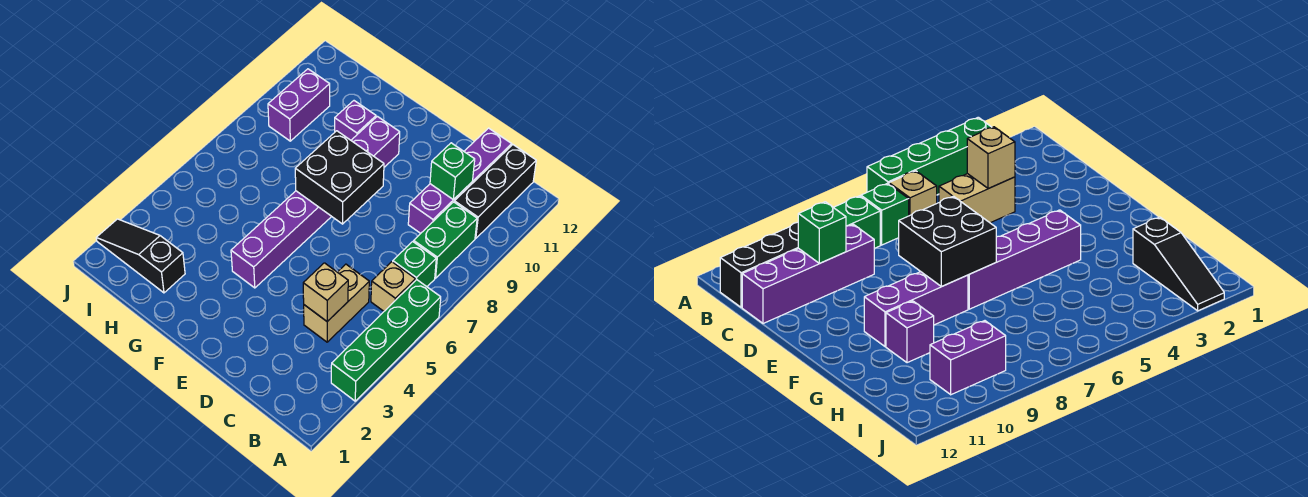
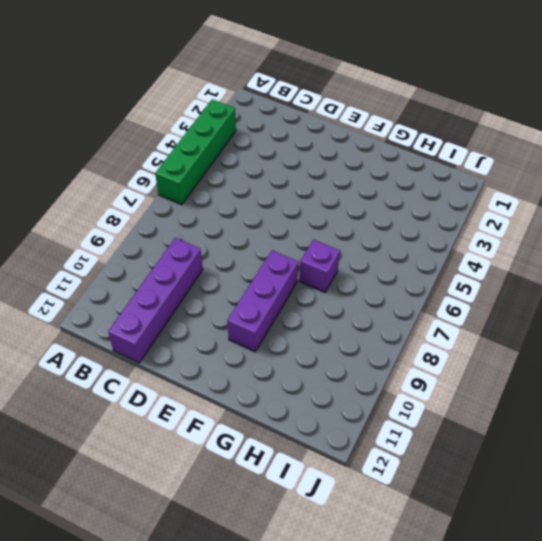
purple brick G7 level 1 -> purple brick G10 level 1
none -> tan brick B6 level 1
none -> green brick B7 level 1
none -> green brick B8:B9 level 1

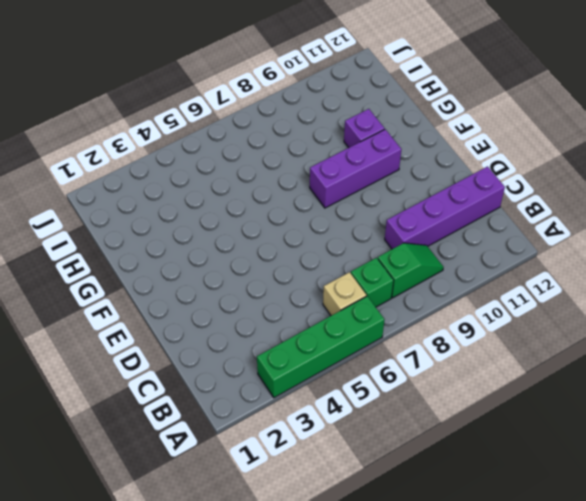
green slope B8:B9 level 1 top 8 -> green brick B8:B9 level 1
none -> black brick B10:B12 level 1
none -> tan brick C4:C5 level 1
none -> purple brick F4:F7 level 1

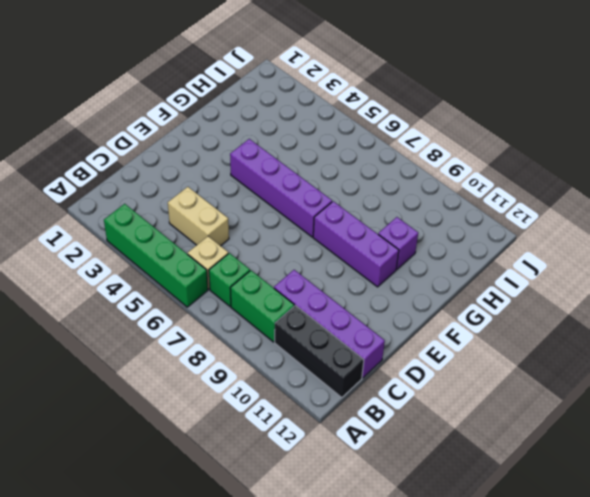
none -> black slope H2:J2 level 1 top H
none -> purple brick I9:I10 level 1
none -> tan brick C4 level 2

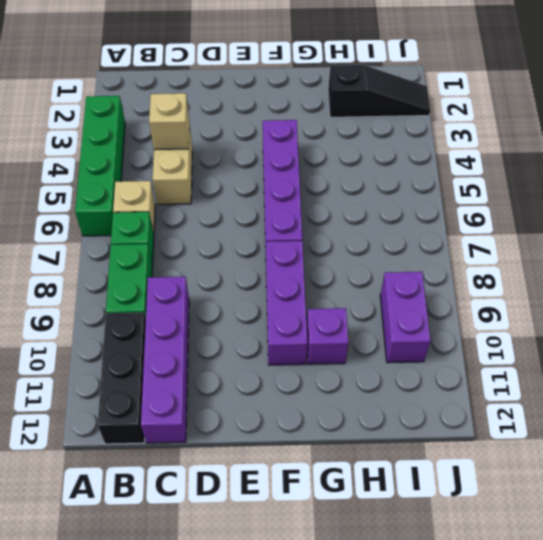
none -> green brick C10 level 2
none -> black brick E7:F8 level 2

